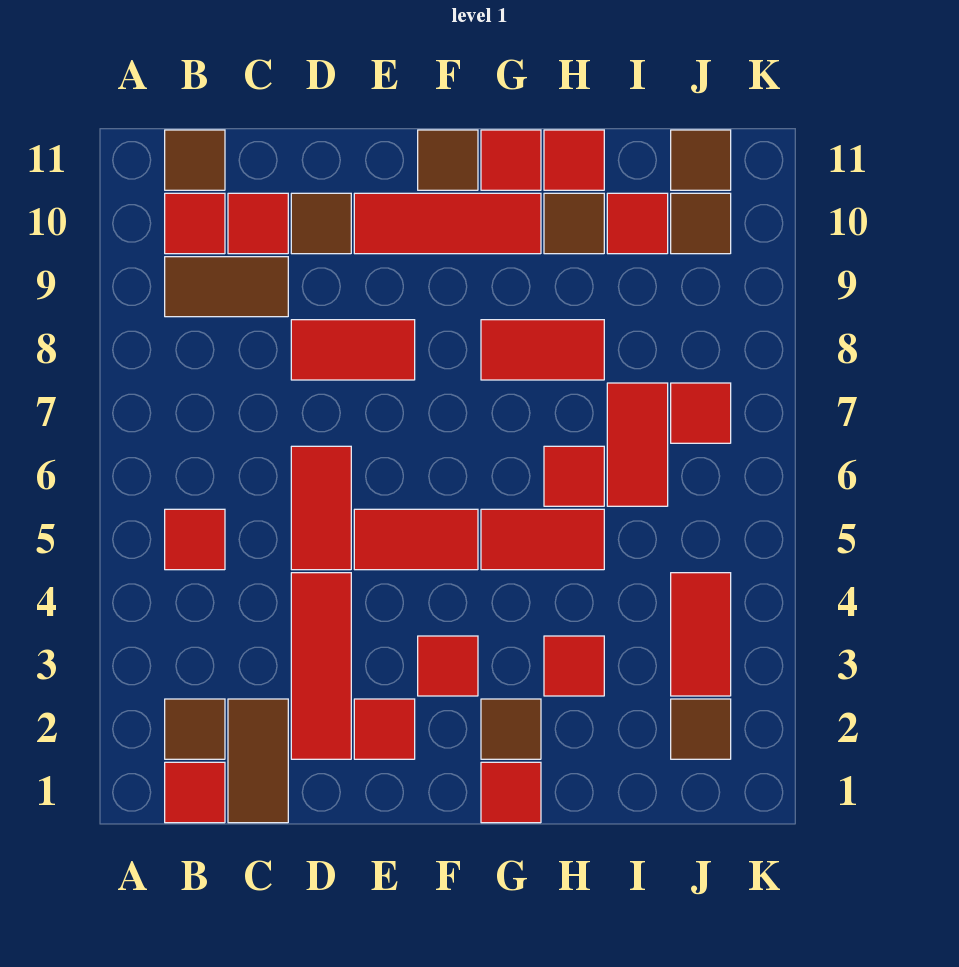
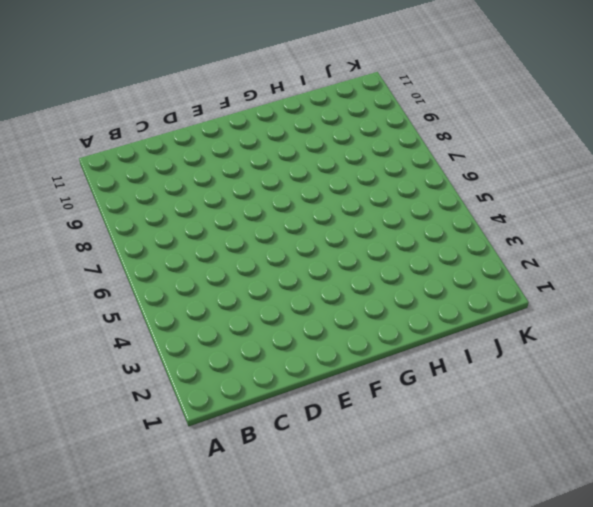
none -> red tile B1 level 1
none -> brown tile B2 level 1
none -> red tile B5 level 1
none -> brown tile B9:C9 level 1

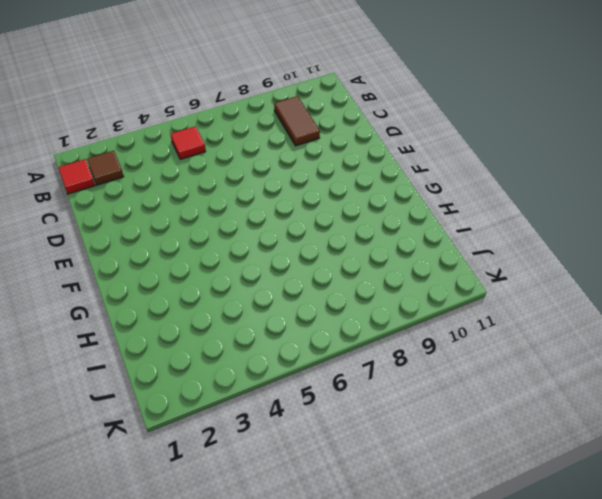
none -> red tile B10 level 1
none -> brown tile B11 level 1
none -> brown tile C1:C2 level 1
none -> red tile C10 level 1

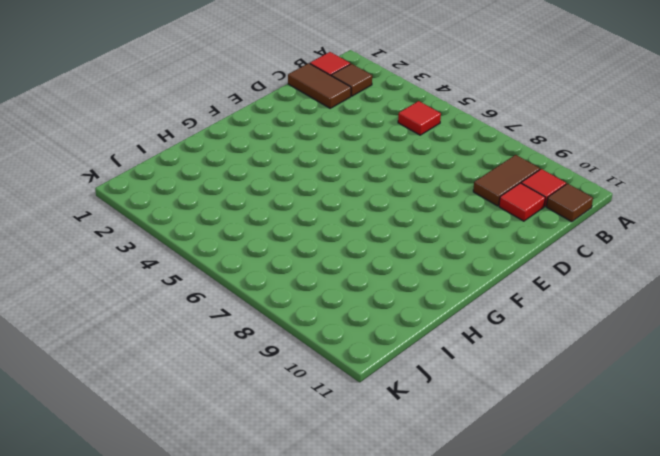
none -> red tile D2:D4 level 1
none -> red tile D5:D6 level 1
none -> red tile D8:E8 level 1
none -> brown tile D10 level 1

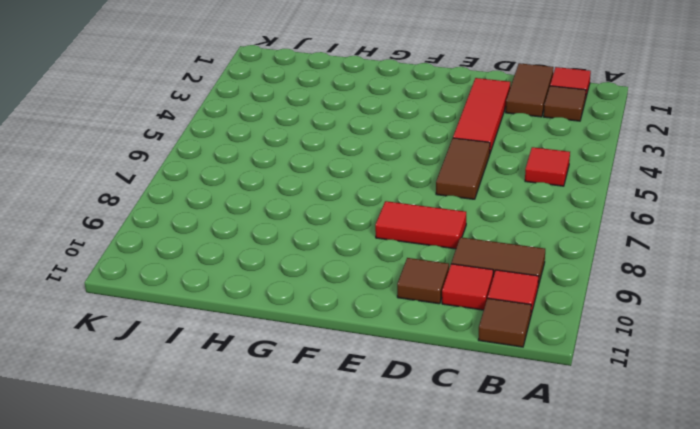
brown tile D5:D6 level 1 -> red tile D5:D6 level 1
none -> red tile E2 level 1
none -> red tile E5:F5 level 1
none -> red tile E10:G10 level 1
none -> red tile F3 level 1

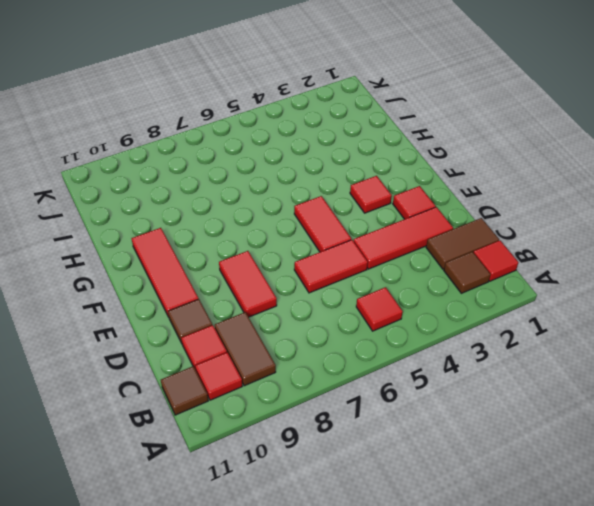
none -> brown tile F11 level 1
none -> red tile G1 level 1
none -> brown tile G2 level 1
none -> red tile G5:H5 level 1

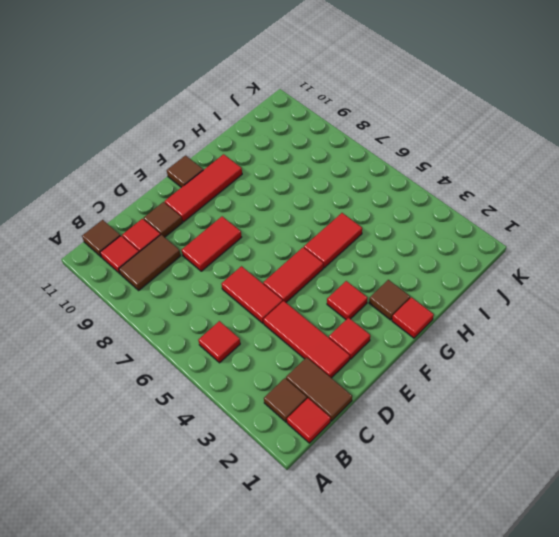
none -> red tile G8:H8 level 1
none -> red tile G11 level 1
none -> red tile H3 level 1
none -> red tile H6 level 1

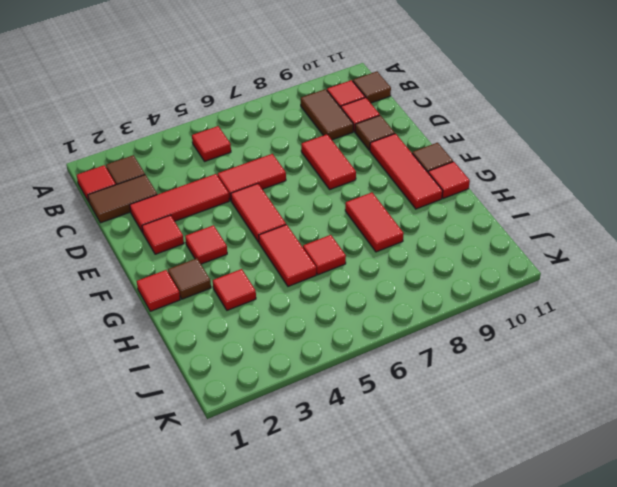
none -> brown tile H10 level 1
none -> red tile H11 level 1
none -> red tile I6:I7 level 1
none -> red tile I10 level 1

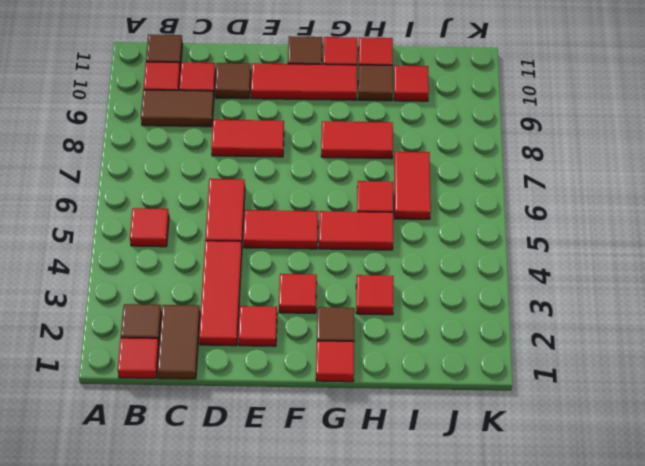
none -> brown tile J2 level 1
none -> red tile J3:J4 level 1
none -> red tile J7 level 1
none -> brown tile J10 level 1

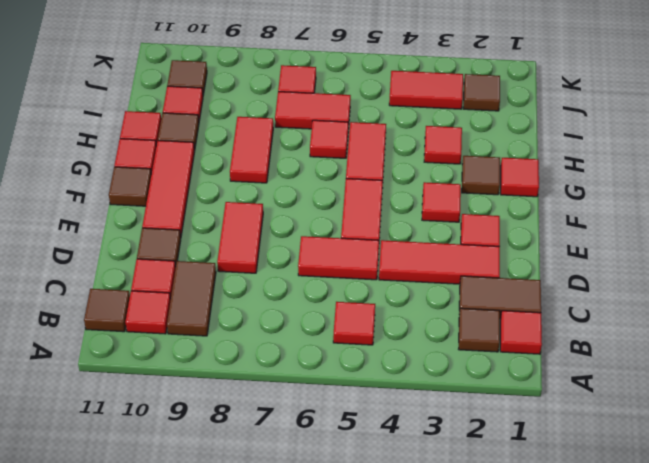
none -> brown tile J11 level 1

